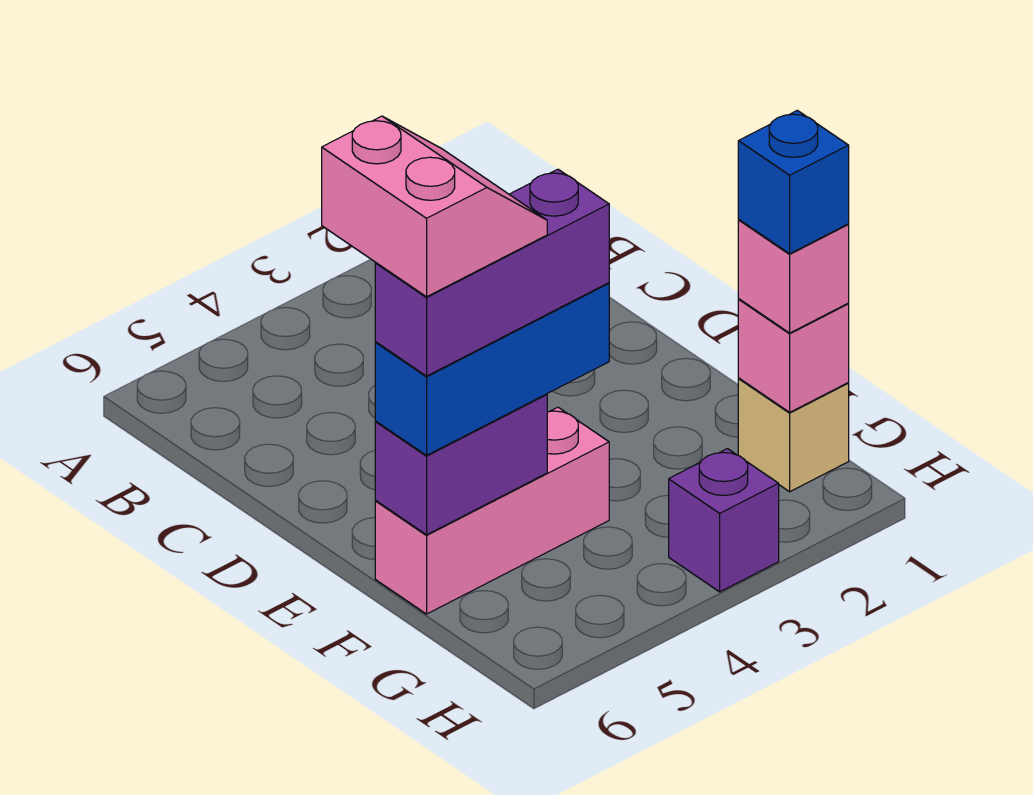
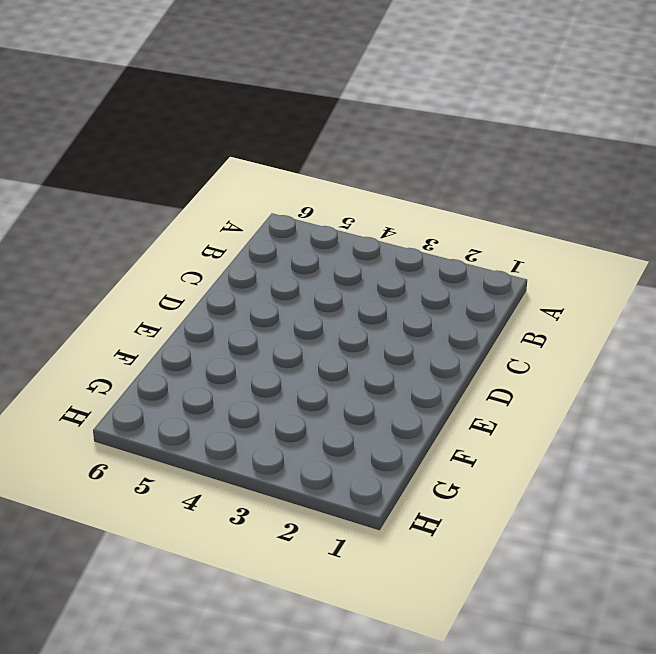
none -> pink brick F4:F6 level 1
none -> tan brick G1 level 1

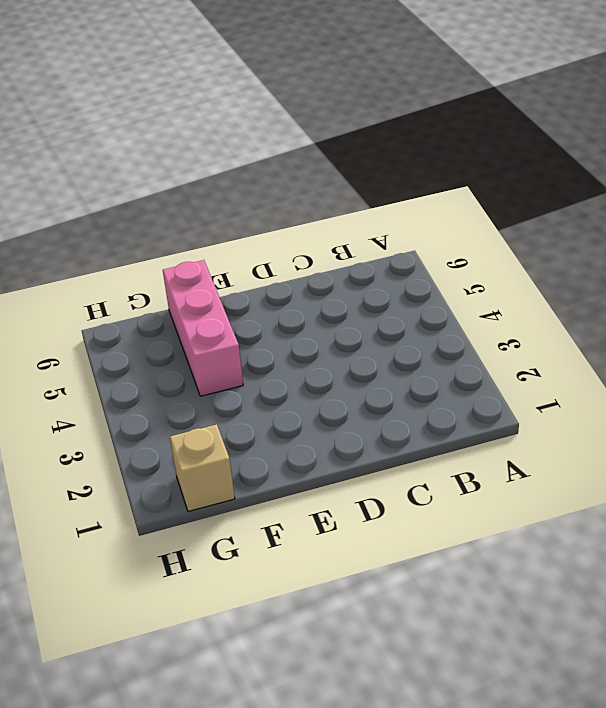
none -> purple brick H3 level 1
none -> purple brick F5:F6 level 2

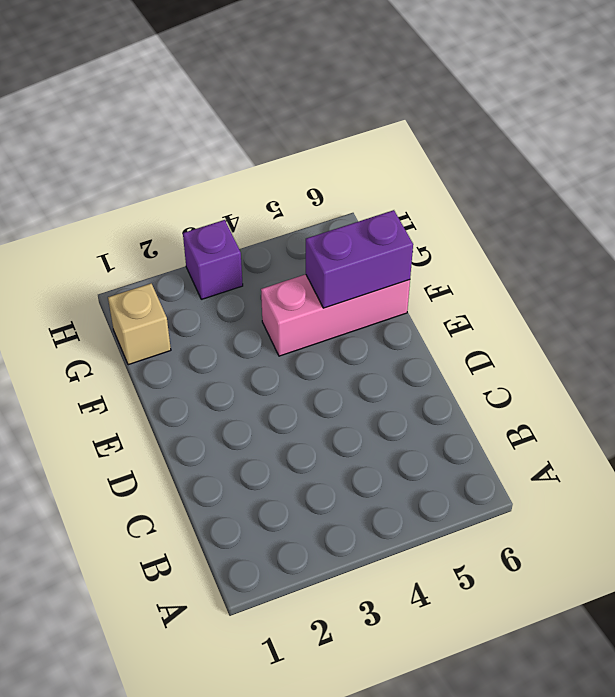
none -> pink brick G1 level 2
none -> blue brick F4:F6 level 3

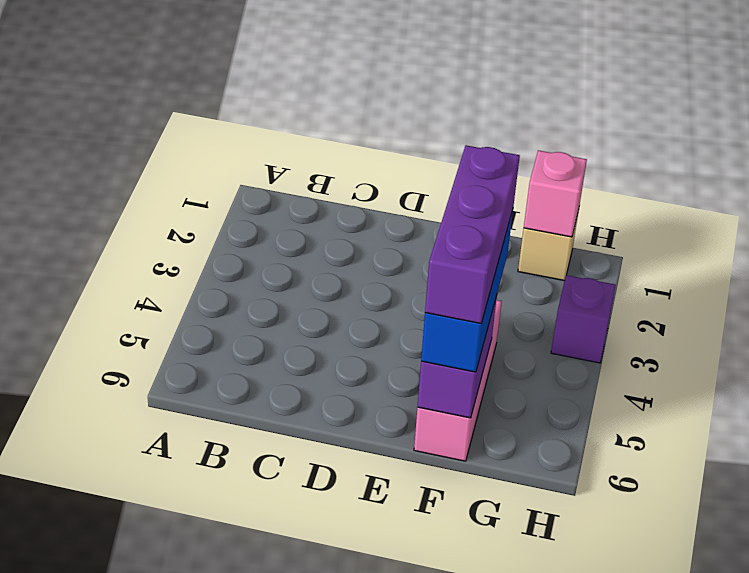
none -> pink brick G1 level 3
none -> blue brick G1 level 4

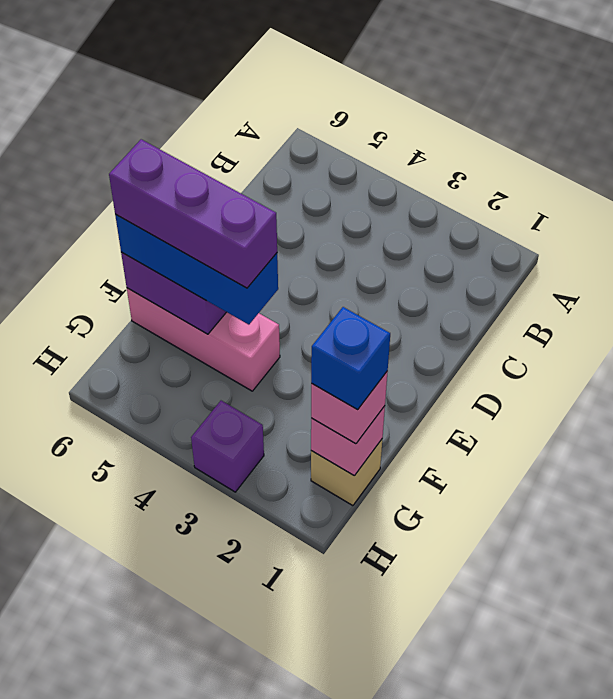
none -> pink slope E5:F6 level 5 top 6

